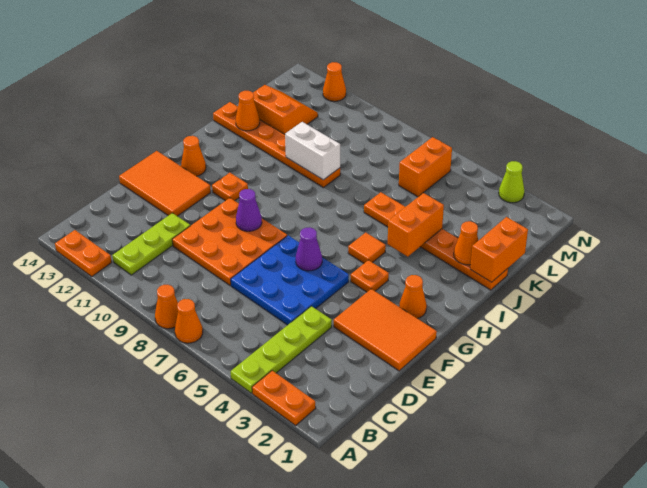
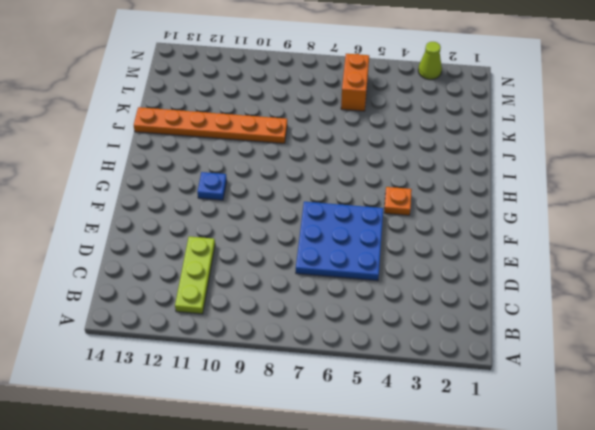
blue plate G11 level 1 -> orange plate G11 level 1
none -> orange plate A2:A3 level 1
none -> lime plate A4:D4 level 1
none -> orange cone A7 level 1

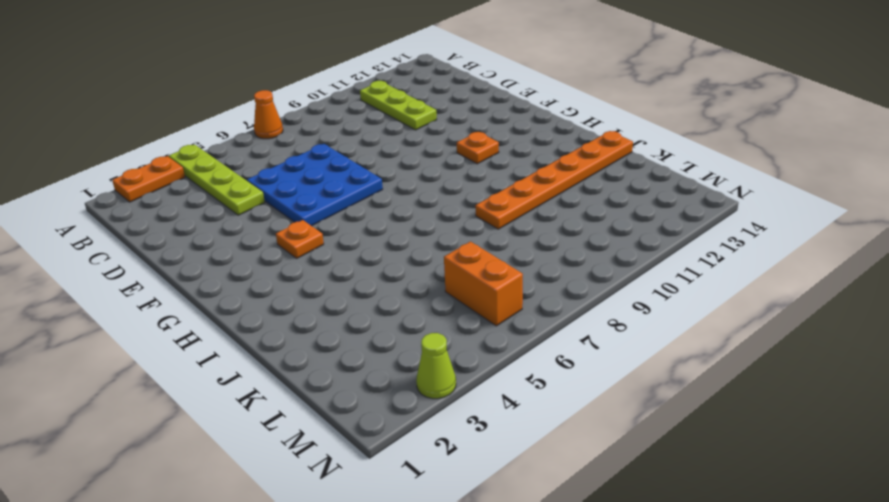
none -> orange cone A8 level 1
none -> orange plate A12:A13 level 1
none -> orange plate D8:F10 level 1

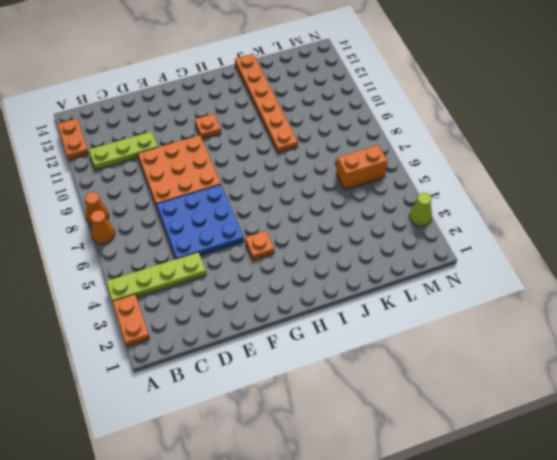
none -> orange tile E1:F3 level 1
none -> orange tile E12:F14 level 1
none -> orange cone G2 level 1

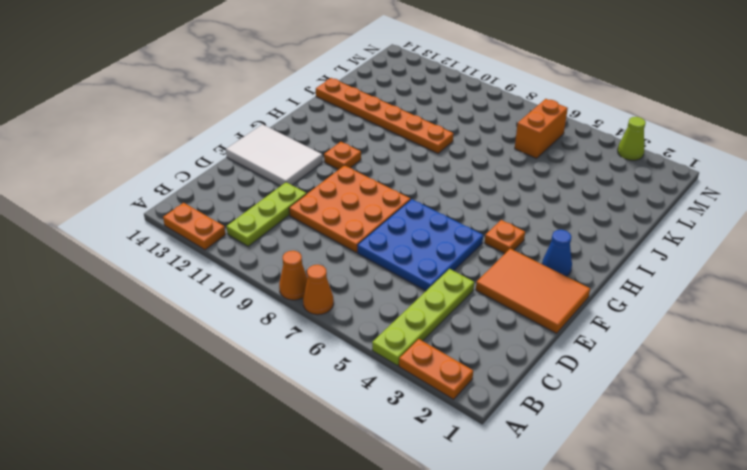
white tile E12:F14 level 1 -> orange tile E12:F14 level 1
blue cone G2 level 1 -> orange cone G2 level 1
none -> orange cone G13 level 1
none -> orange tile H5 level 1
none -> orange plate J1:J6 level 1

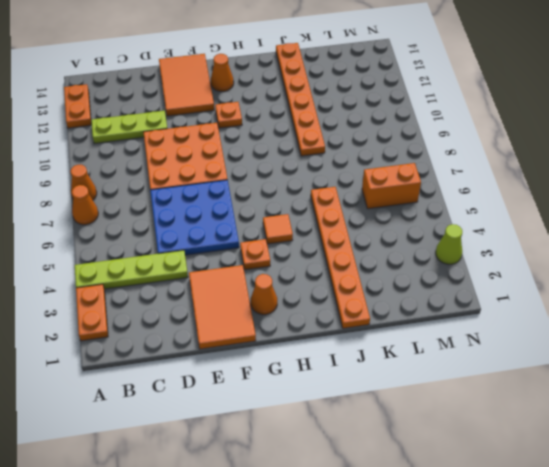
none -> orange slope K12:L13 level 1 top K
none -> orange cone N12 level 1
none -> purple cone F6 level 2

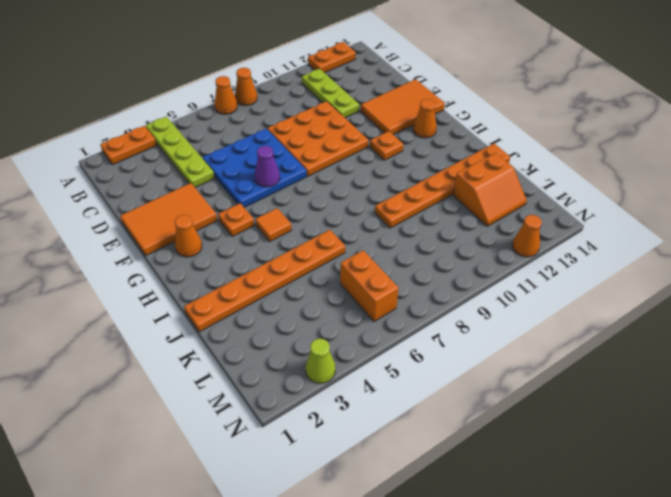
none -> purple cone F9 level 2
none -> orange brick I4:J4 level 2
none -> orange brick J1:K1 level 2

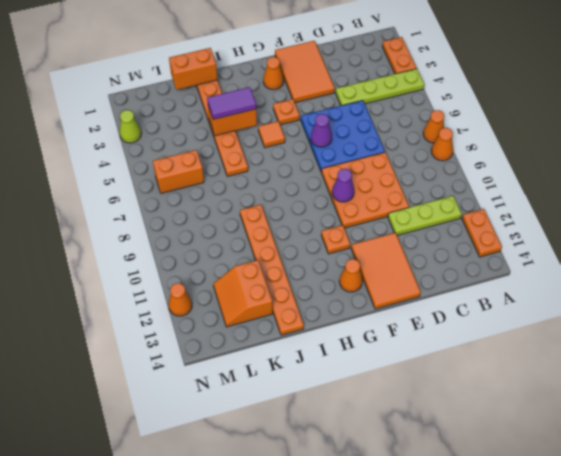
purple tile I4:J4 level 3 -> none
none -> orange cone J2 level 2
none -> white brick J9:J10 level 2
none -> orange cone J13 level 2

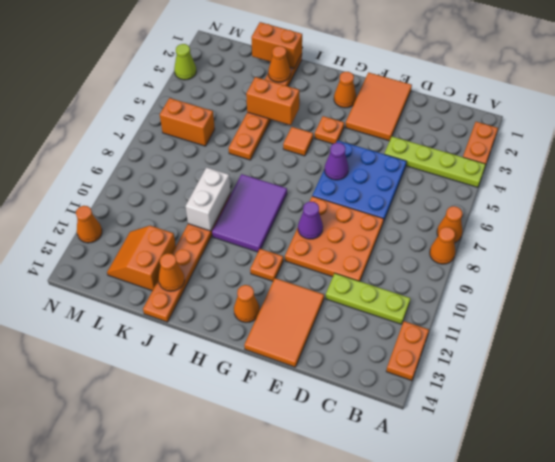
purple tile H8:I10 level 1 -> none

